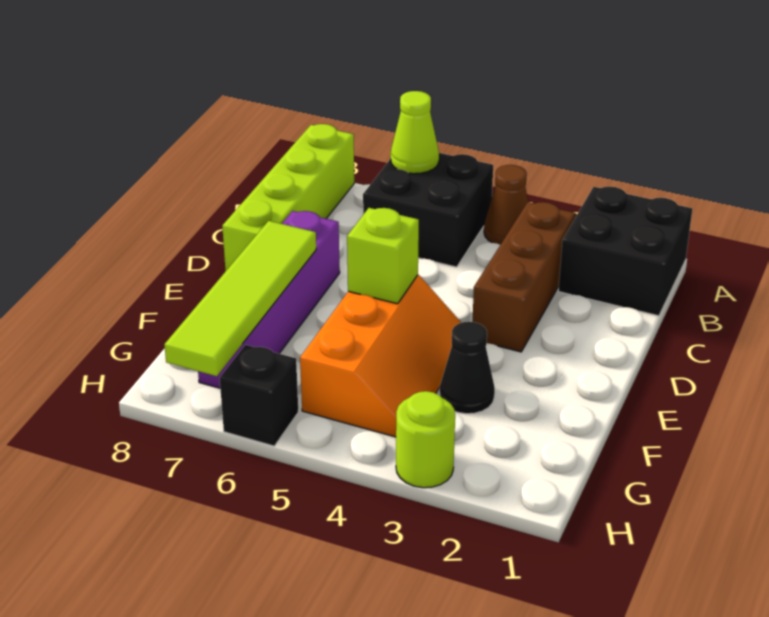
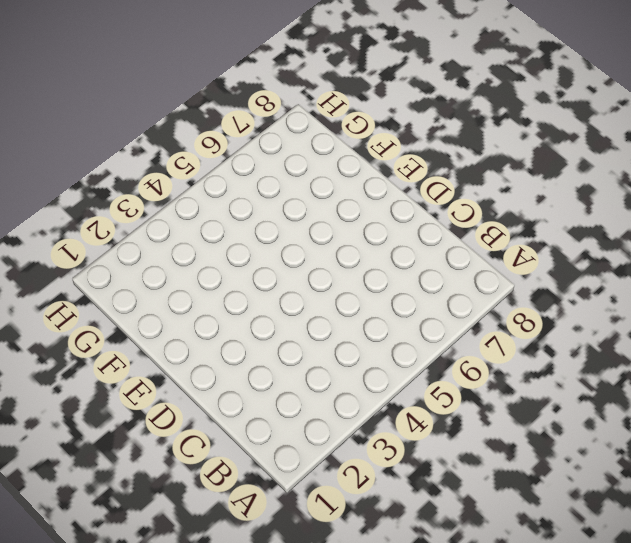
none -> black brick A1:B2 level 1
none -> brown cone A4 level 1
none -> black brick A5:B6 level 1

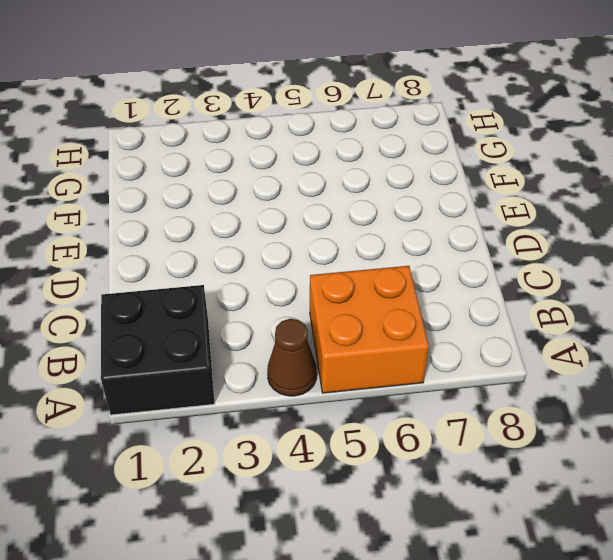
orange brick A5:B6 level 1 -> black brick A5:B6 level 1
none -> lime brick A8:D8 level 1
none -> brown brick B3:D3 level 1
none -> purple brick D7:G7 level 1

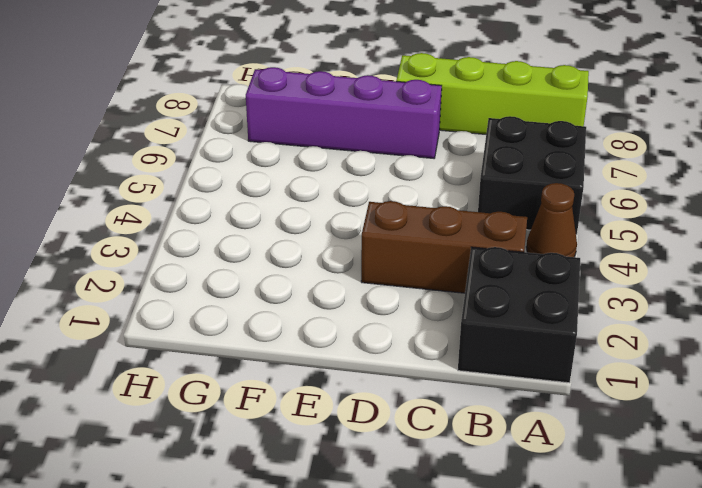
none -> orange slope E4:G5 level 1 top 5
none -> black cone F3 level 1
none -> lime round brick H3 level 1

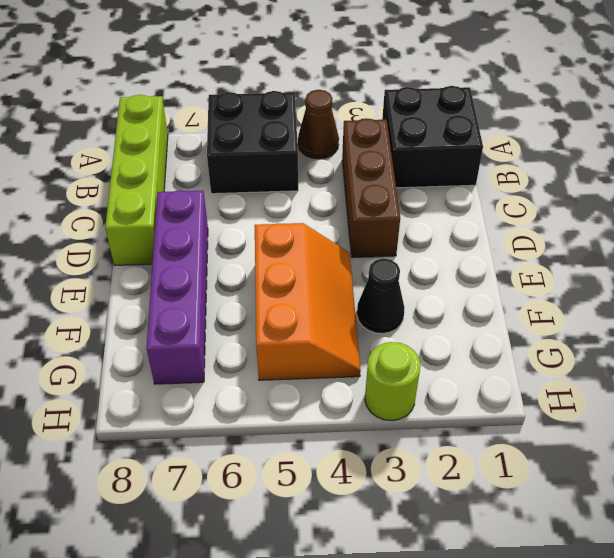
none -> black brick H6 level 1
none -> lime cone A6 level 2
none -> lime brick E5 level 2

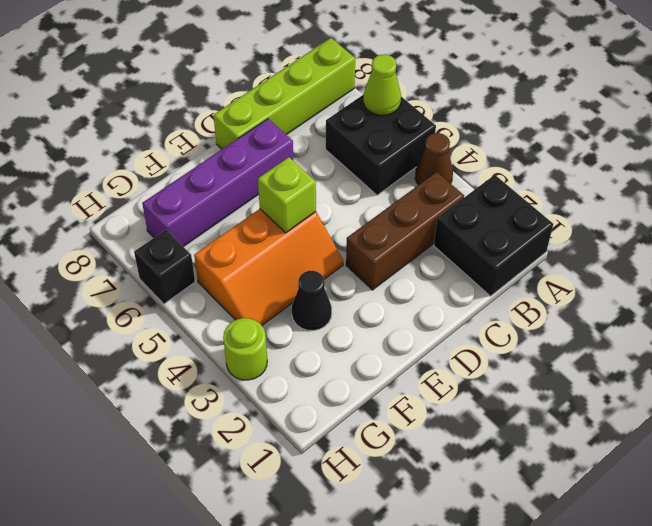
none -> lime tile E7:H7 level 2

